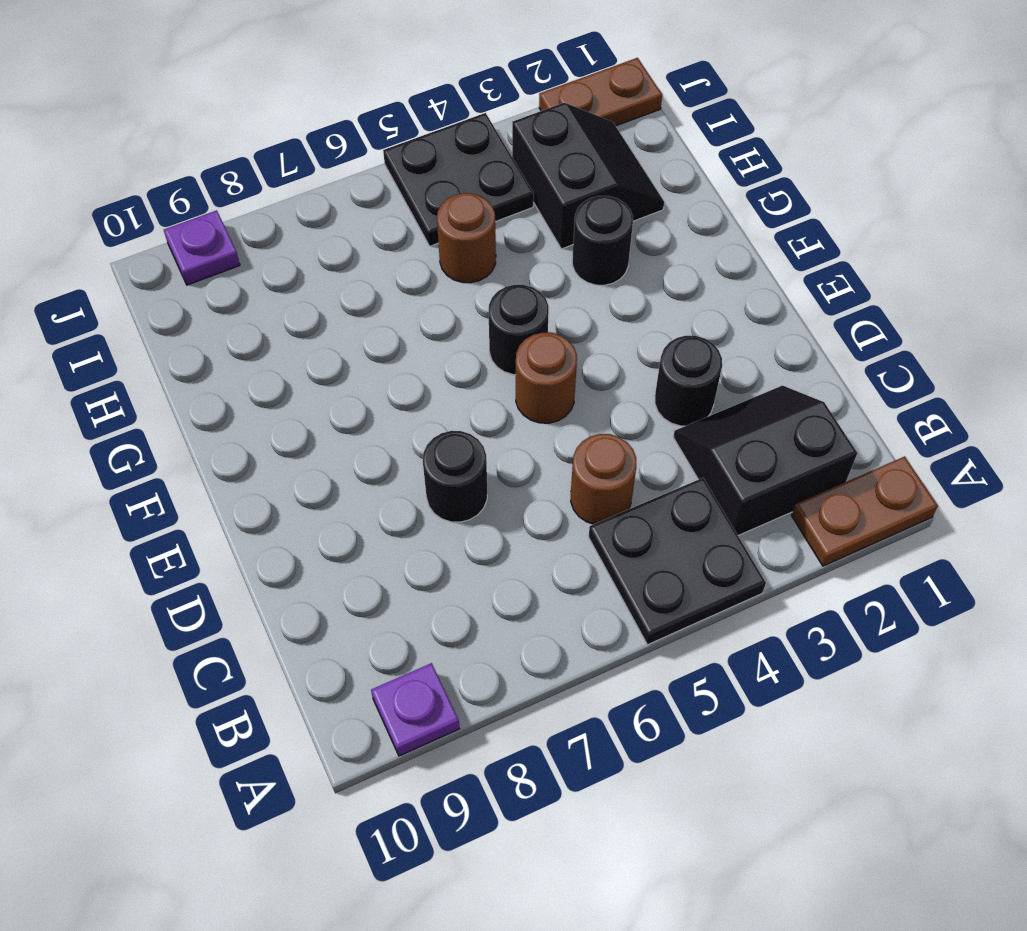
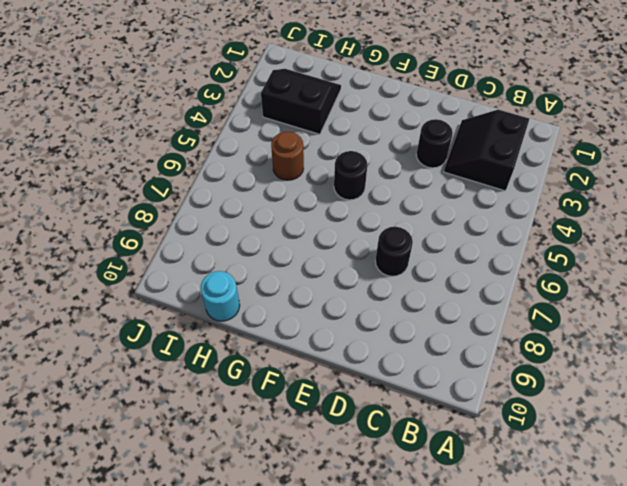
cyan round brick H10 level 1 -> none
none -> brown plate A1:A2 level 1
none -> black plate A4:B5 level 1
none -> purple plate A9 level 1

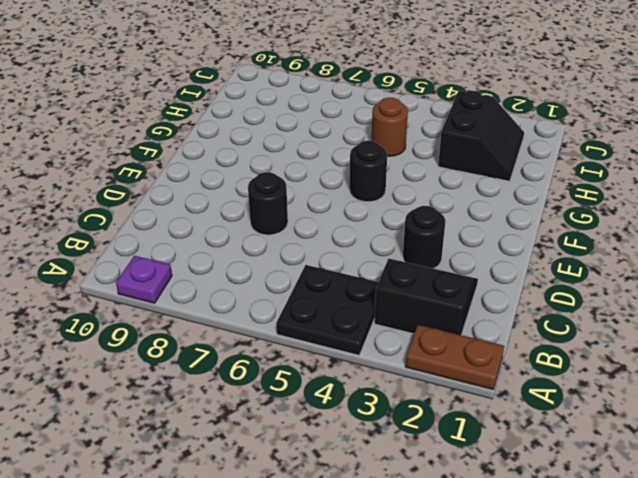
none -> brown round brick C5 level 1
none -> brown round brick E5 level 1
none -> black round brick G3 level 1

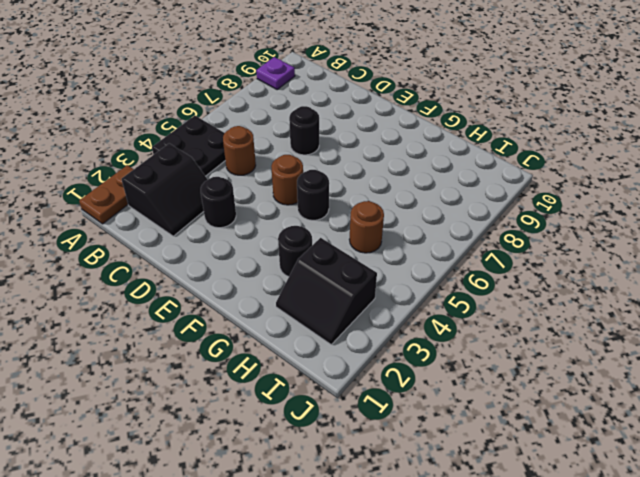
none -> black plate I4:J5 level 1
none -> brown plate J1:J2 level 1
none -> purple plate J9 level 1

